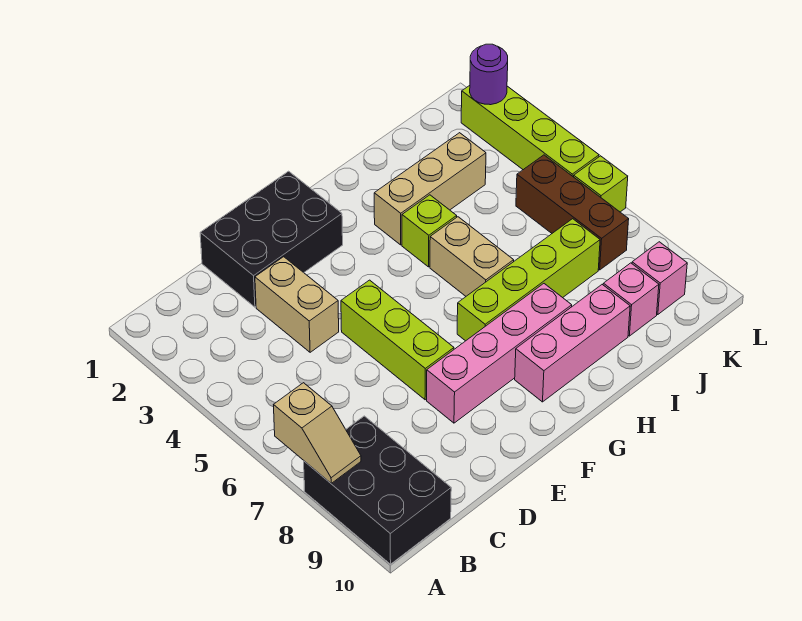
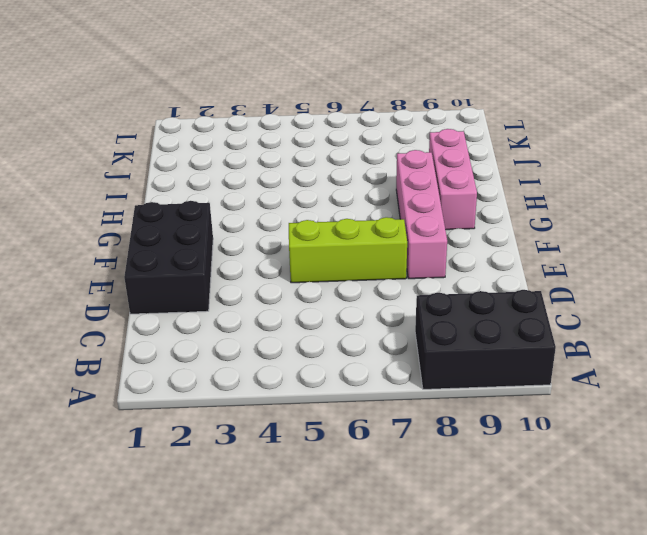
none -> tan brick D3:D4 level 1
none -> lime brick G7:J7 level 1
none -> tan brick H3:J3 level 1

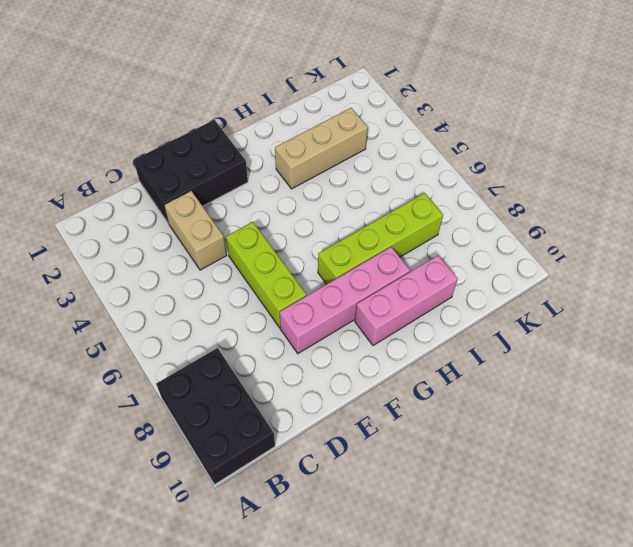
none -> lime brick H4 level 1
none -> tan brick H5:H6 level 1
none -> pink brick J9 level 1

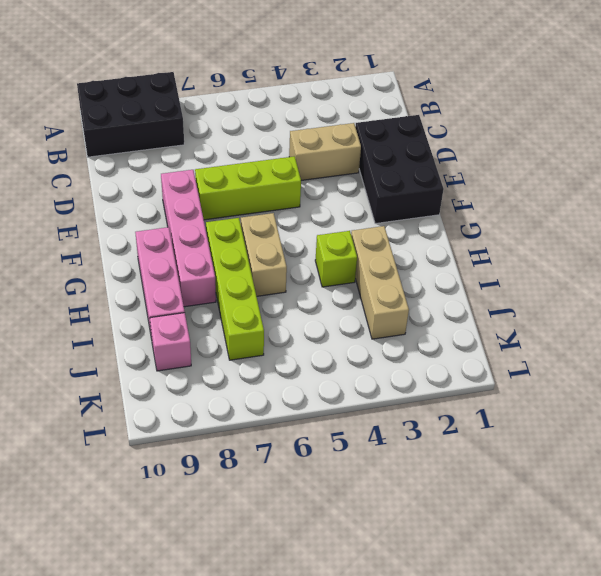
tan brick G6:H6 level 1 -> tan brick H5:H6 level 1
none -> brown brick K5:K7 level 1
none -> pink brick K9 level 1
none -> lime brick L2:L5 level 1

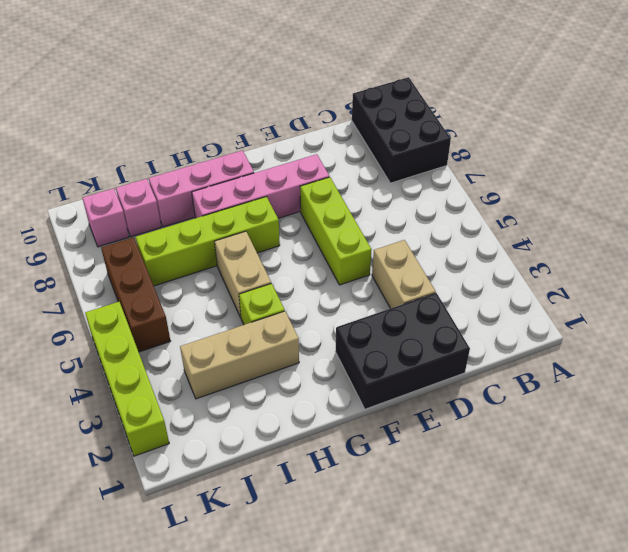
none -> lime brick L6 level 1
none -> tan slope A7:A8 level 2 top 7
none -> purple round brick L2 level 2

